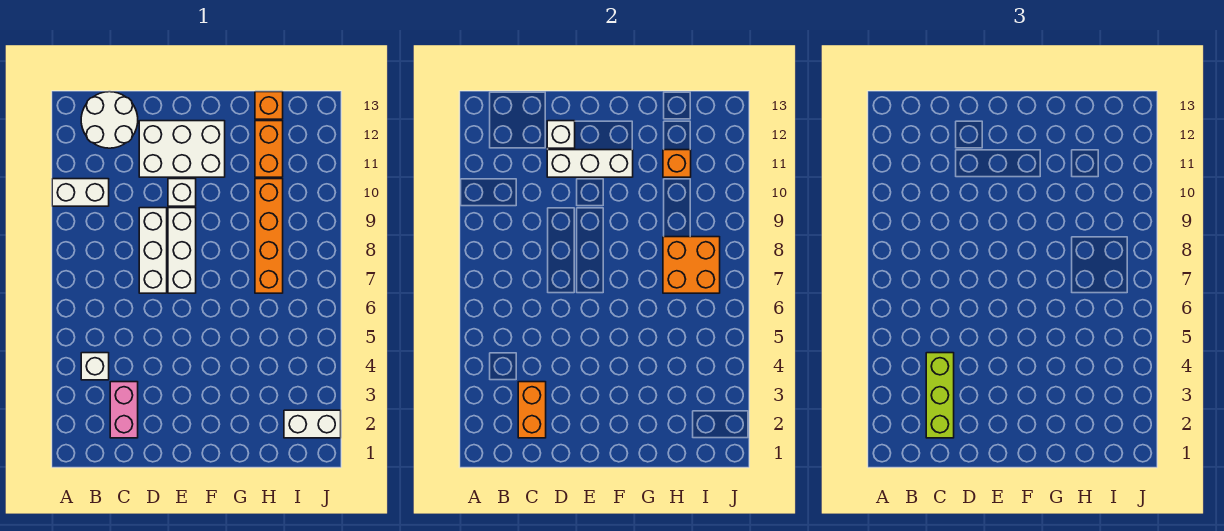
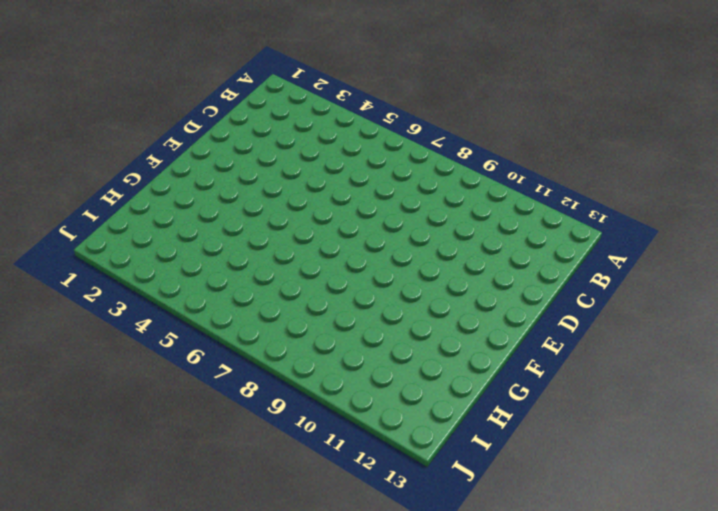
none -> white brick A10:B10 level 1
none -> white brick B4 level 1
none -> white round brick B12:C13 level 1

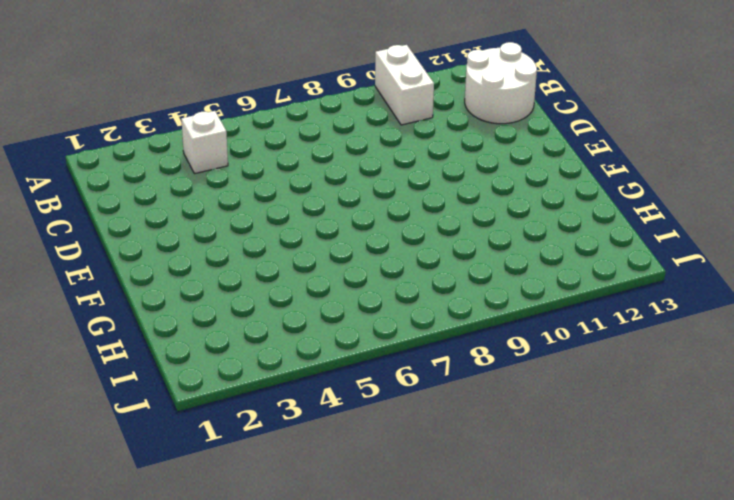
none -> pink brick C2:C3 level 1
none -> white brick D7:D9 level 1
none -> white brick D11:F12 level 1

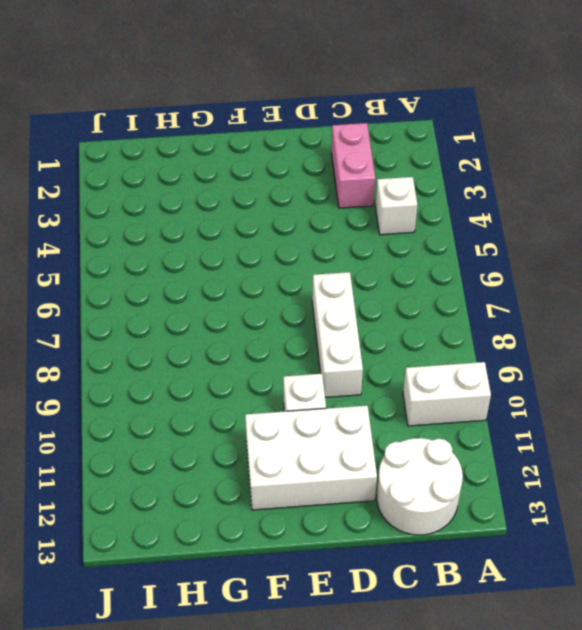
none -> white brick E7:E9 level 1
none -> orange brick H7:H10 level 1
none -> orange brick H11:H12 level 1

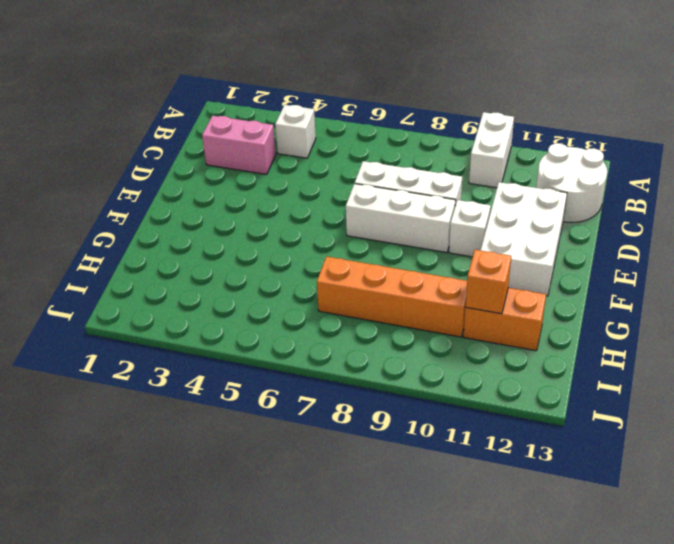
none -> orange brick H13 level 1
none -> white brick I2:J2 level 1
none -> orange brick C2:C3 level 2

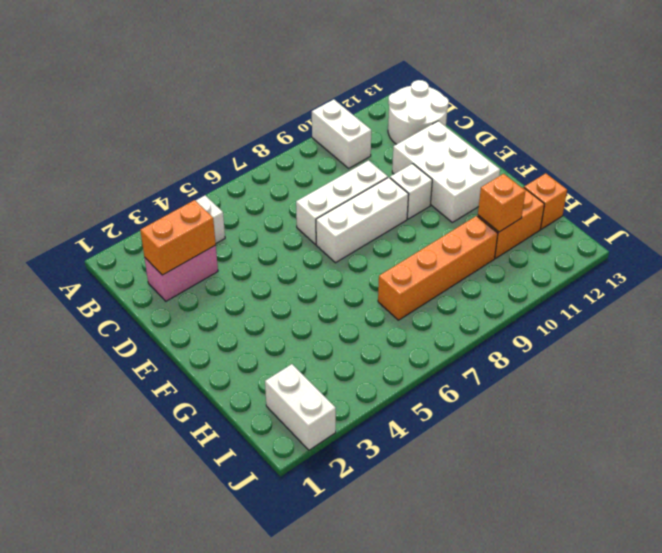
none -> white brick D11:F11 level 2
none -> white brick D12 level 2
none -> orange brick H7:I8 level 2

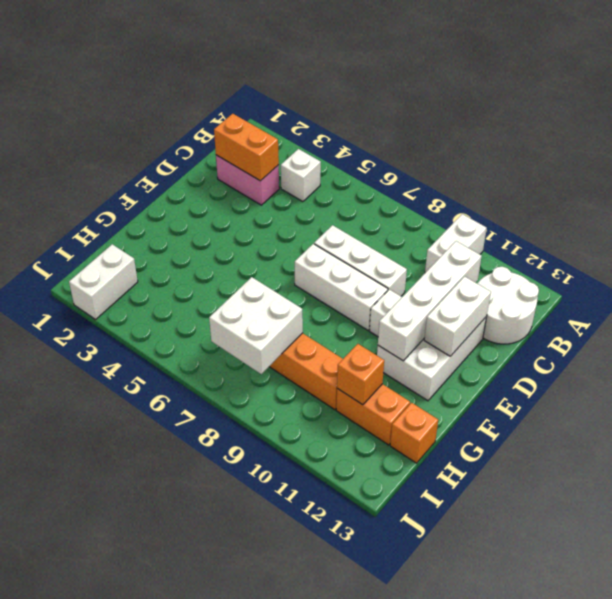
white brick C11:F11 level 2 -> white brick D11:F11 level 2
white brick D12:E12 level 2 -> white brick D12 level 2
white brick H7:I8 level 2 -> orange brick H7:I8 level 2
none -> lime brick C2:C4 level 3

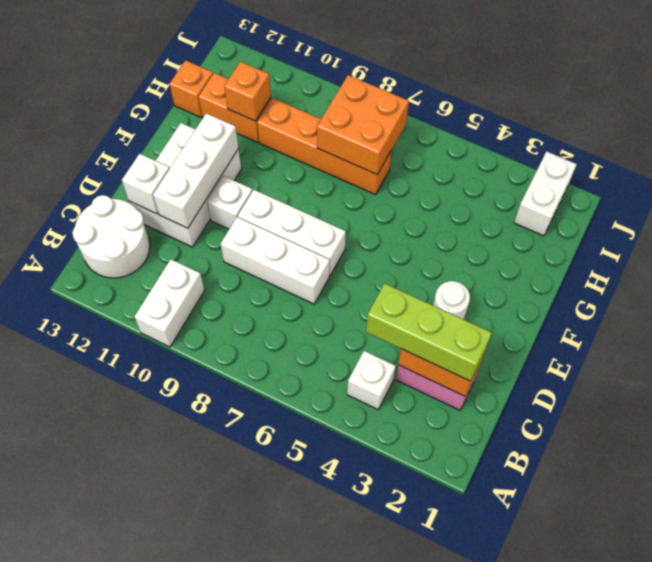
white round brick E3 level 1 -> none

